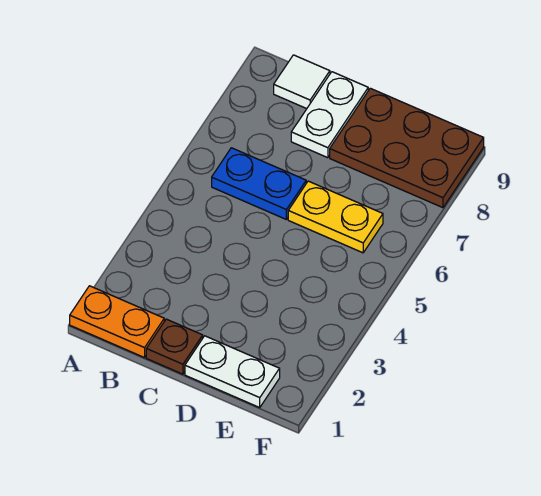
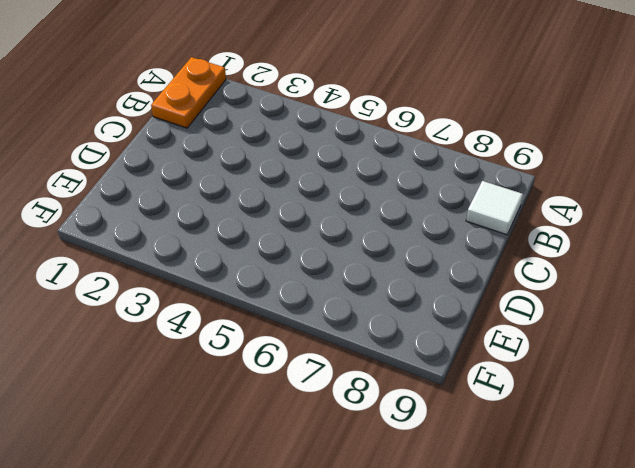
none -> blue plate B6:C6 level 1
none -> brown plate C1 level 1

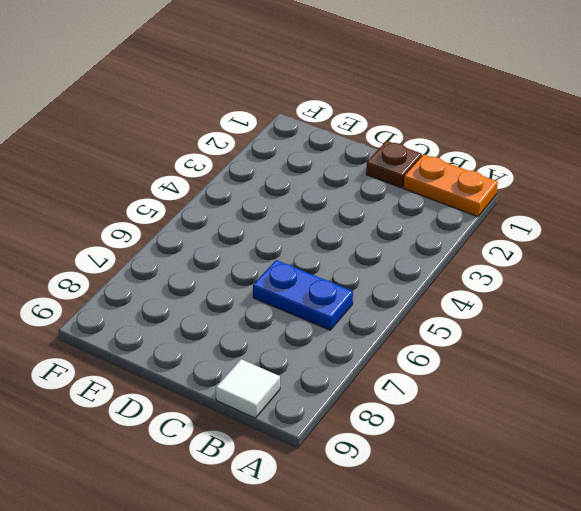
none -> white plate C8:C9 level 1
none -> white plate D1:E1 level 1

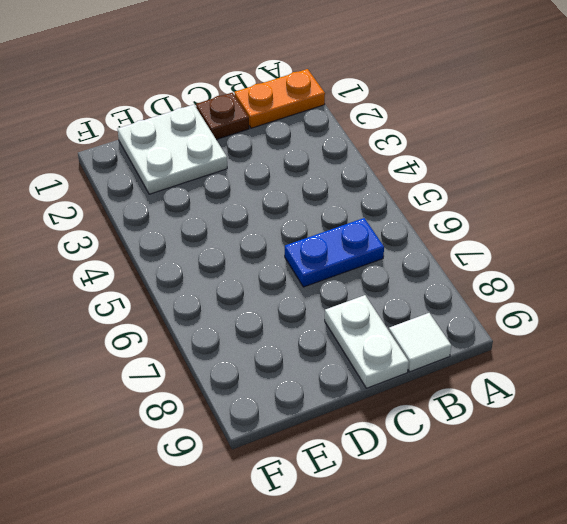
white plate D1:E2 level 1 -> white plate D1:E1 level 1
none -> yellow plate D6:E6 level 1
none -> brown plate D8:F9 level 1

